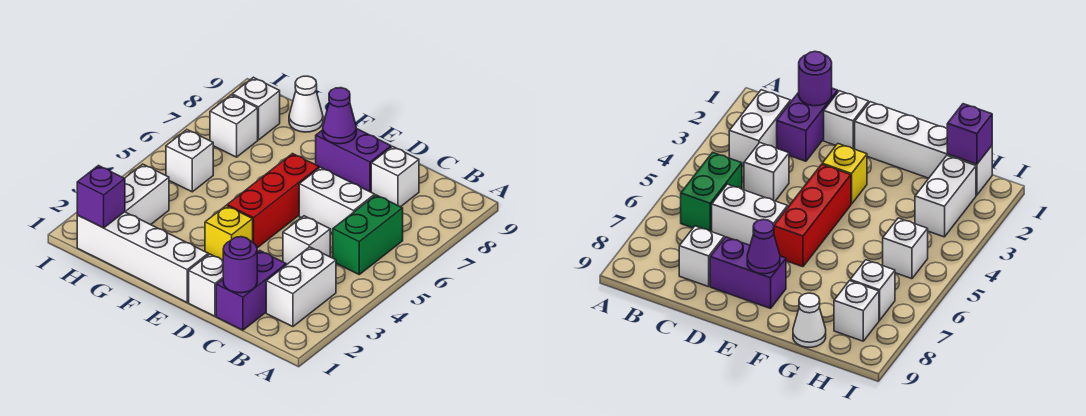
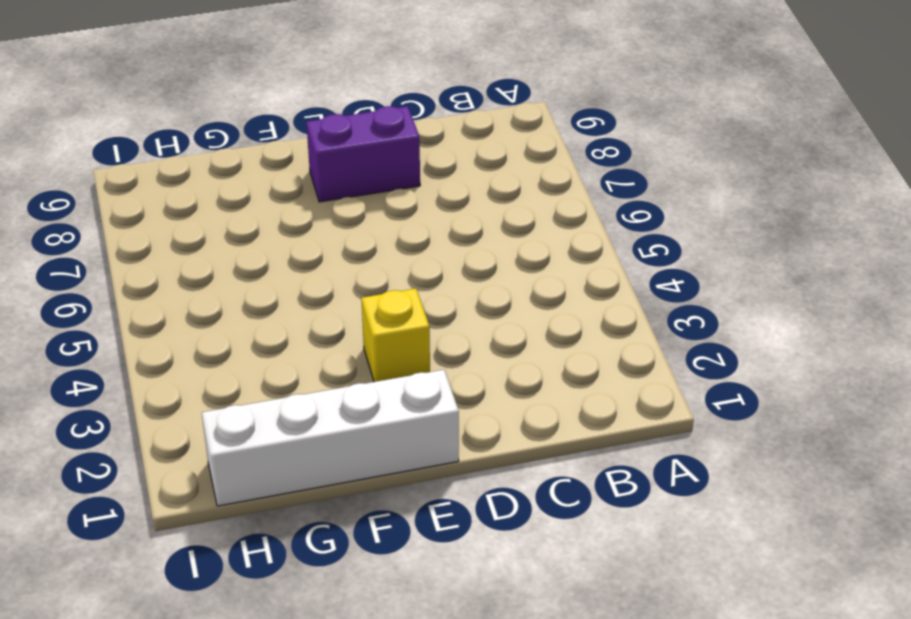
none -> white brick B2:B3 level 1
none -> green brick B5:B6 level 1
none -> purple brick C1:C2 level 1

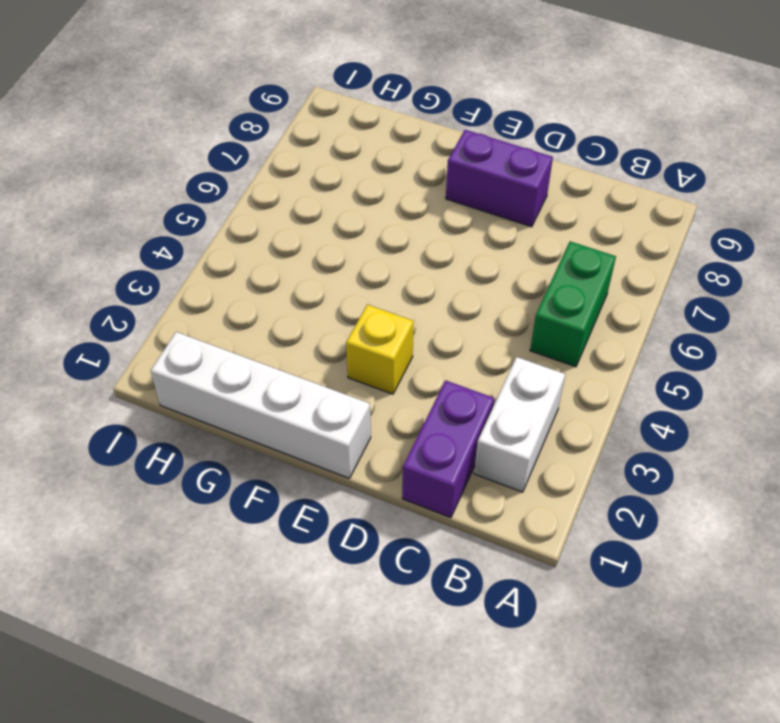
none -> white brick C4 level 1
none -> white brick C6:D6 level 1
none -> white brick C8 level 1

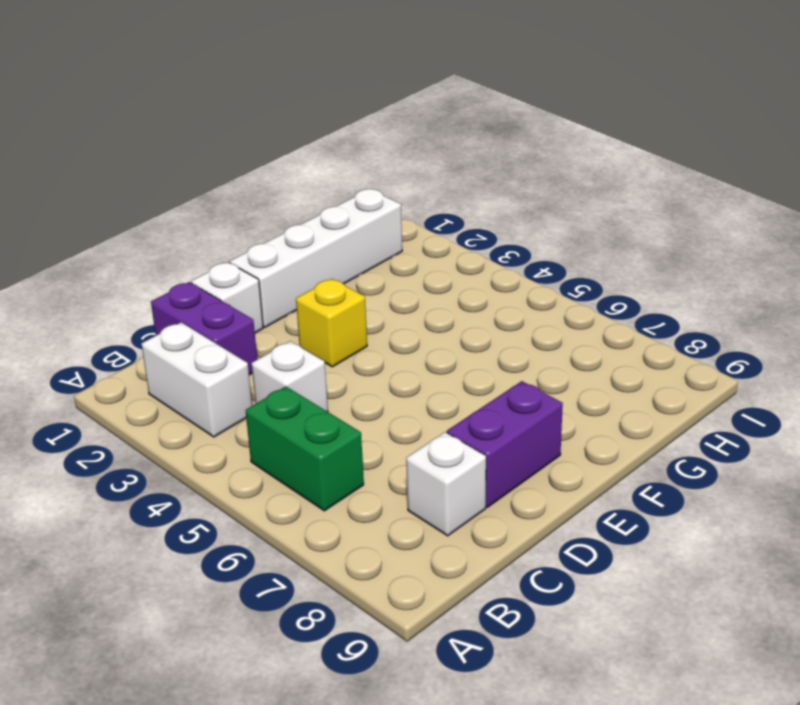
none -> white brick C6:D6 level 1
none -> red brick E4:E6 level 1
none -> white cone G9 level 1

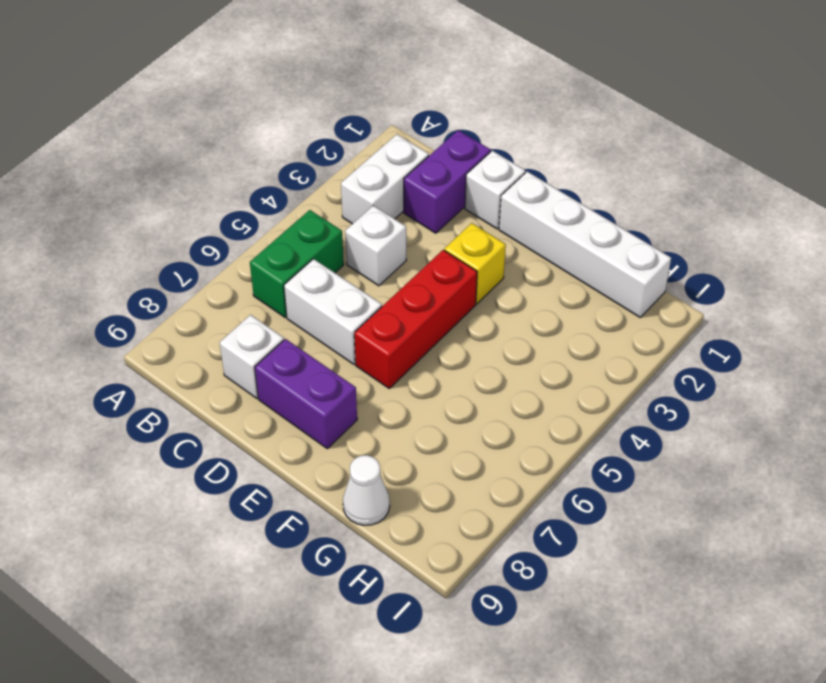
none -> white brick H2:H3 level 1
none -> white brick H5 level 1
none -> white brick H7 level 1

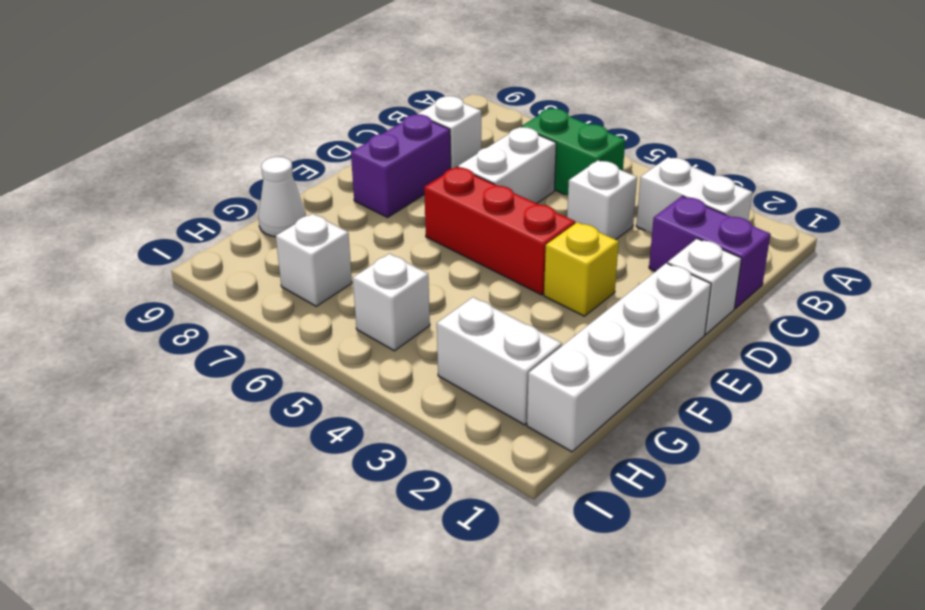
none -> white brick H8 level 1
none -> purple round brick C1 level 2
none -> purple cone E8 level 2

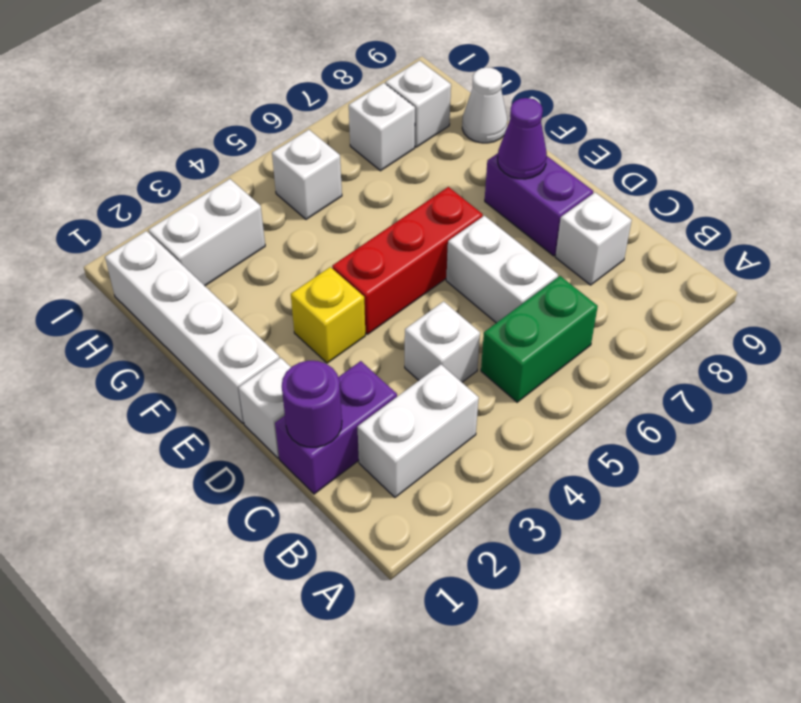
none -> purple brick H1 level 2

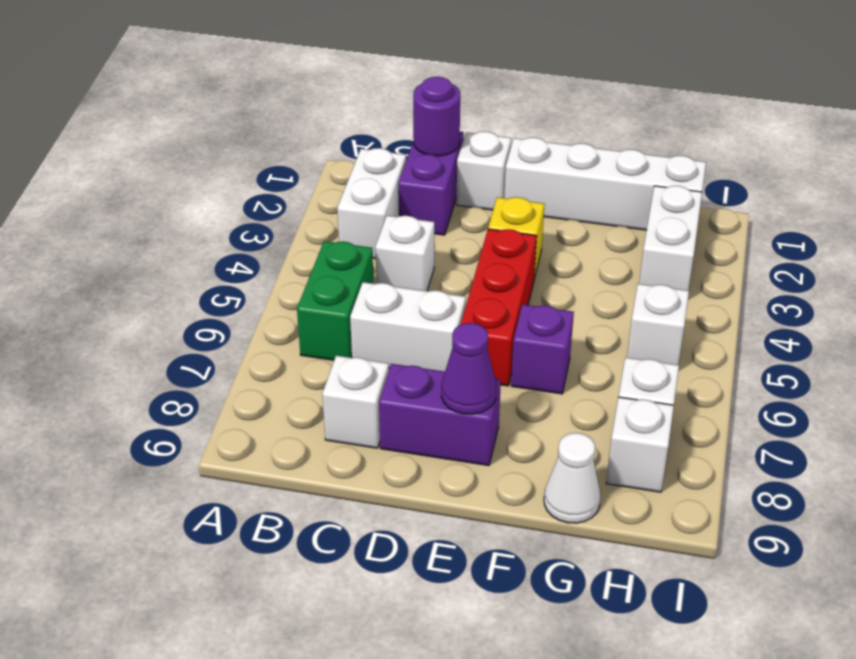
purple brick F6 level 1 -> purple brick H1 level 2

